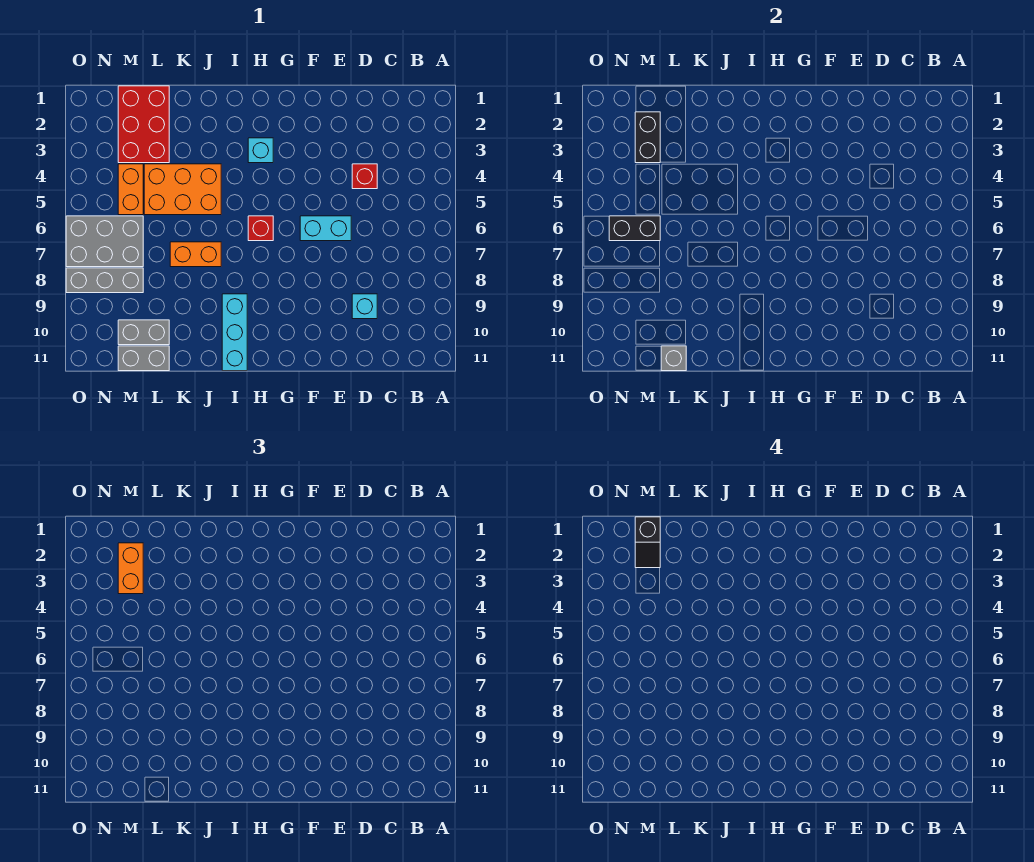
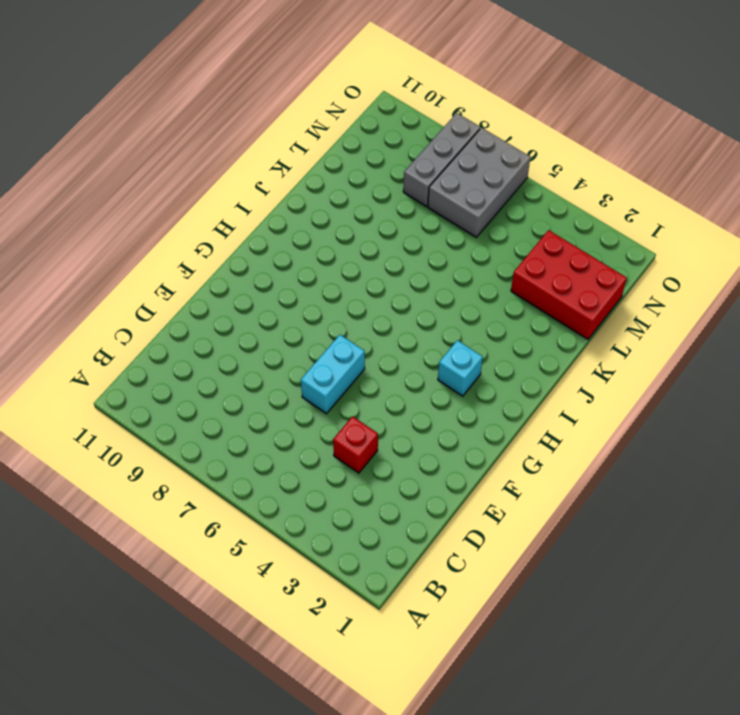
none -> cyan brick D9 level 1
none -> red brick H6 level 1
none -> cyan brick I9:I11 level 1

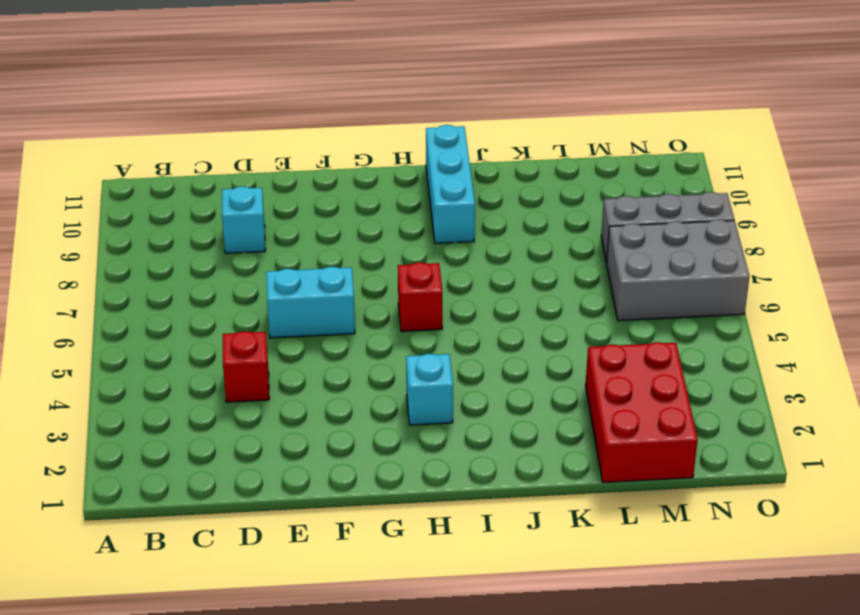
none -> orange brick J4:L5 level 1
none -> orange brick J7:K7 level 1
none -> grey brick L10:M10 level 1

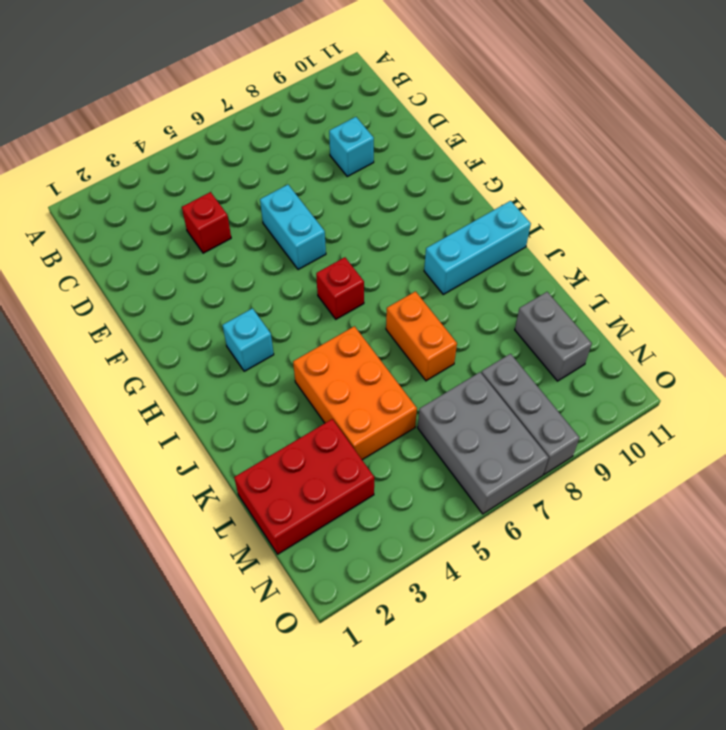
none -> grey brick L11:M11 level 1
none -> orange brick M4:M5 level 1
none -> grey brick L11 level 2

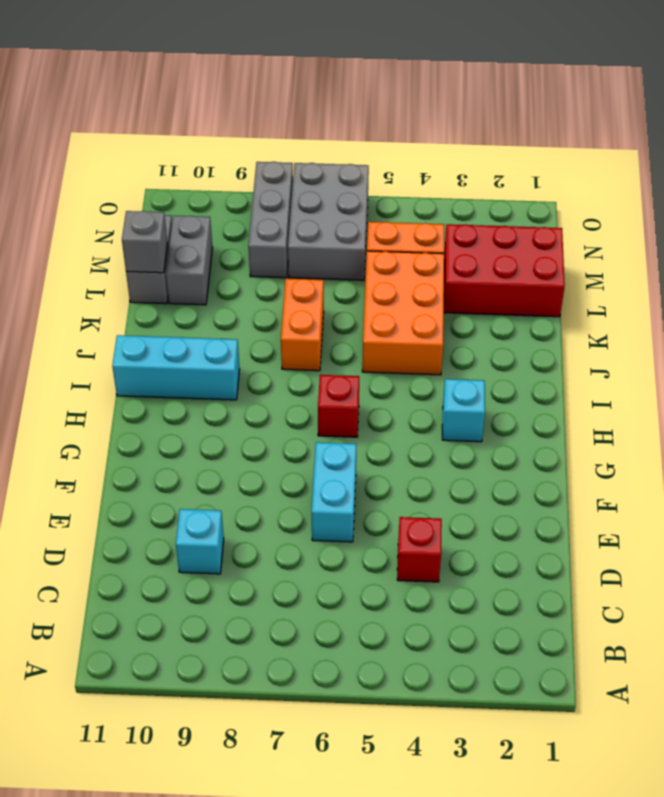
none -> black brick M2:M3 level 2
none -> black brick M6:N6 level 2
none -> orange brick M2:M3 level 3

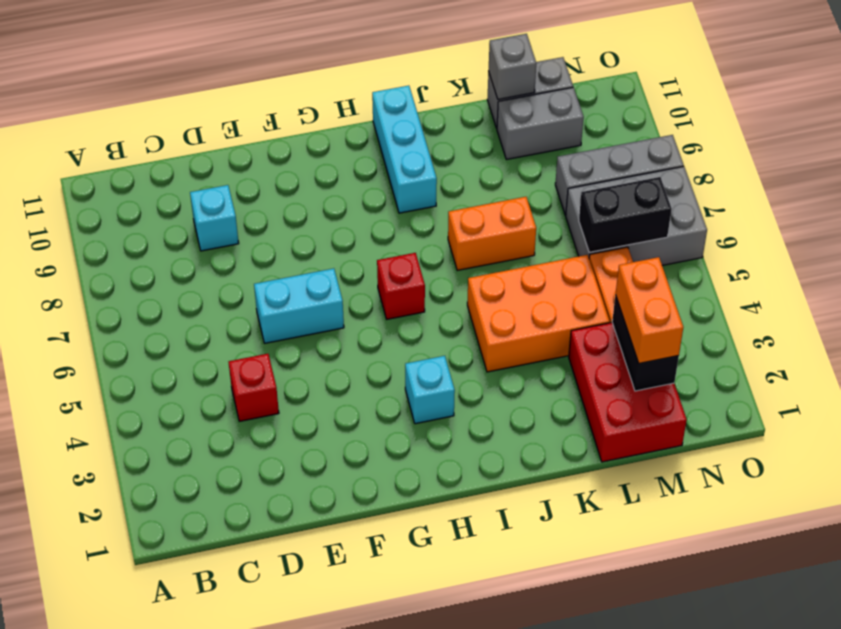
none -> black slope M1:M2 level 4 top 1

